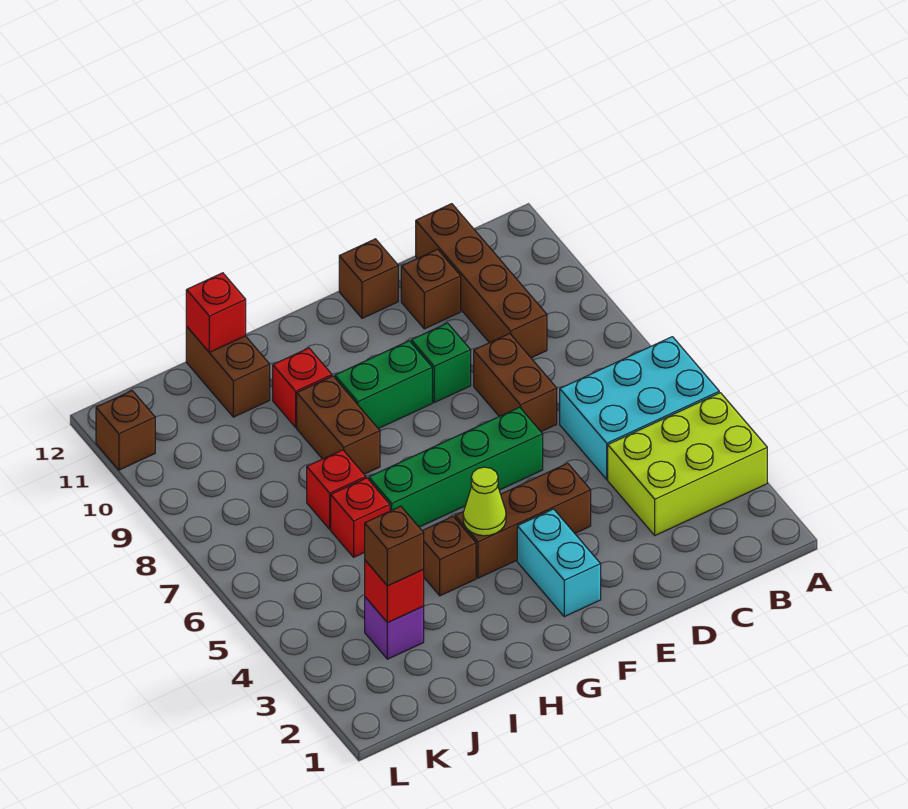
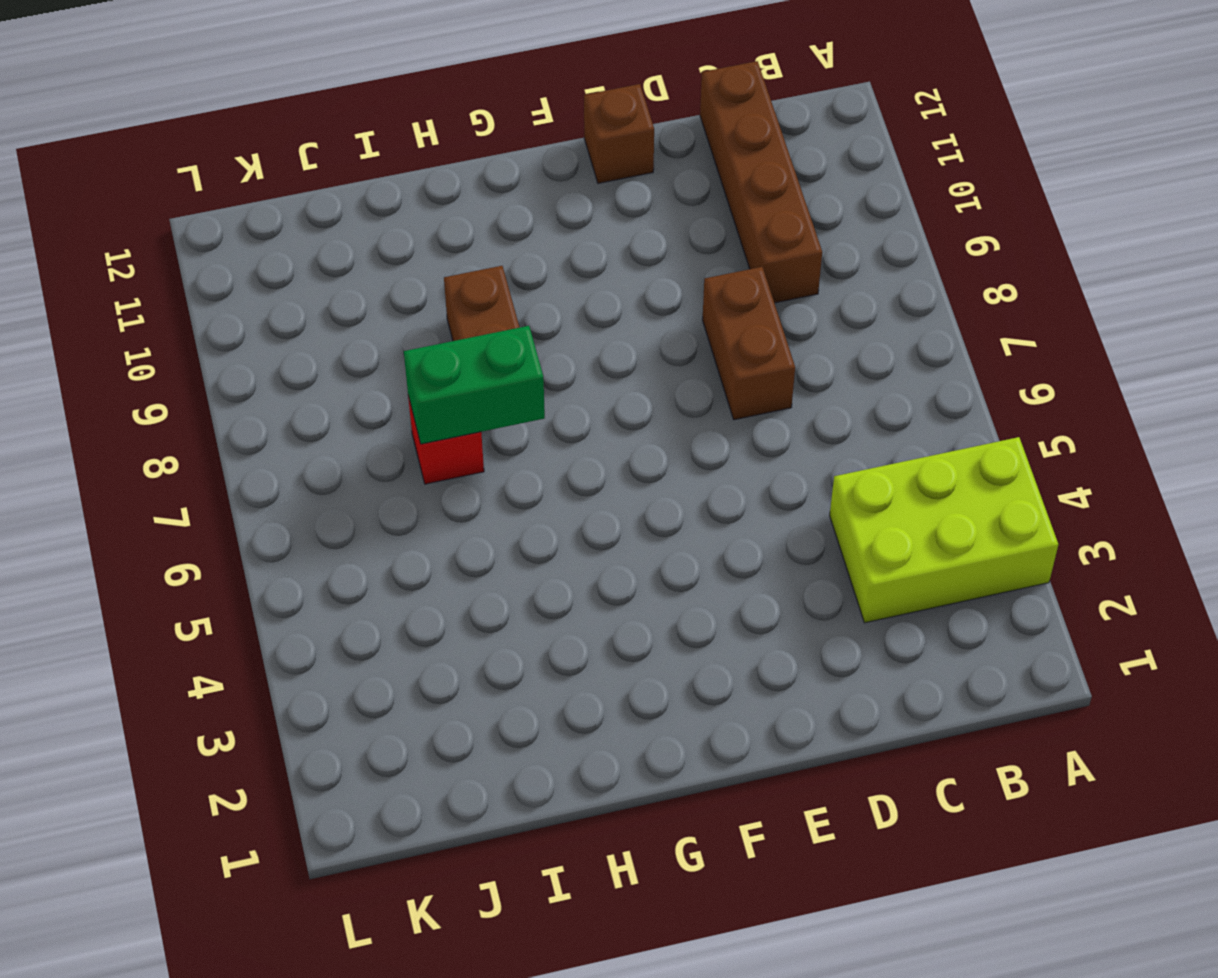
green brick H7:I7 level 2 -> green brick F9:G9 level 1
none -> cyan brick A5:C6 level 1
none -> brown brick D11 level 1
none -> brown brick E4:G4 level 1

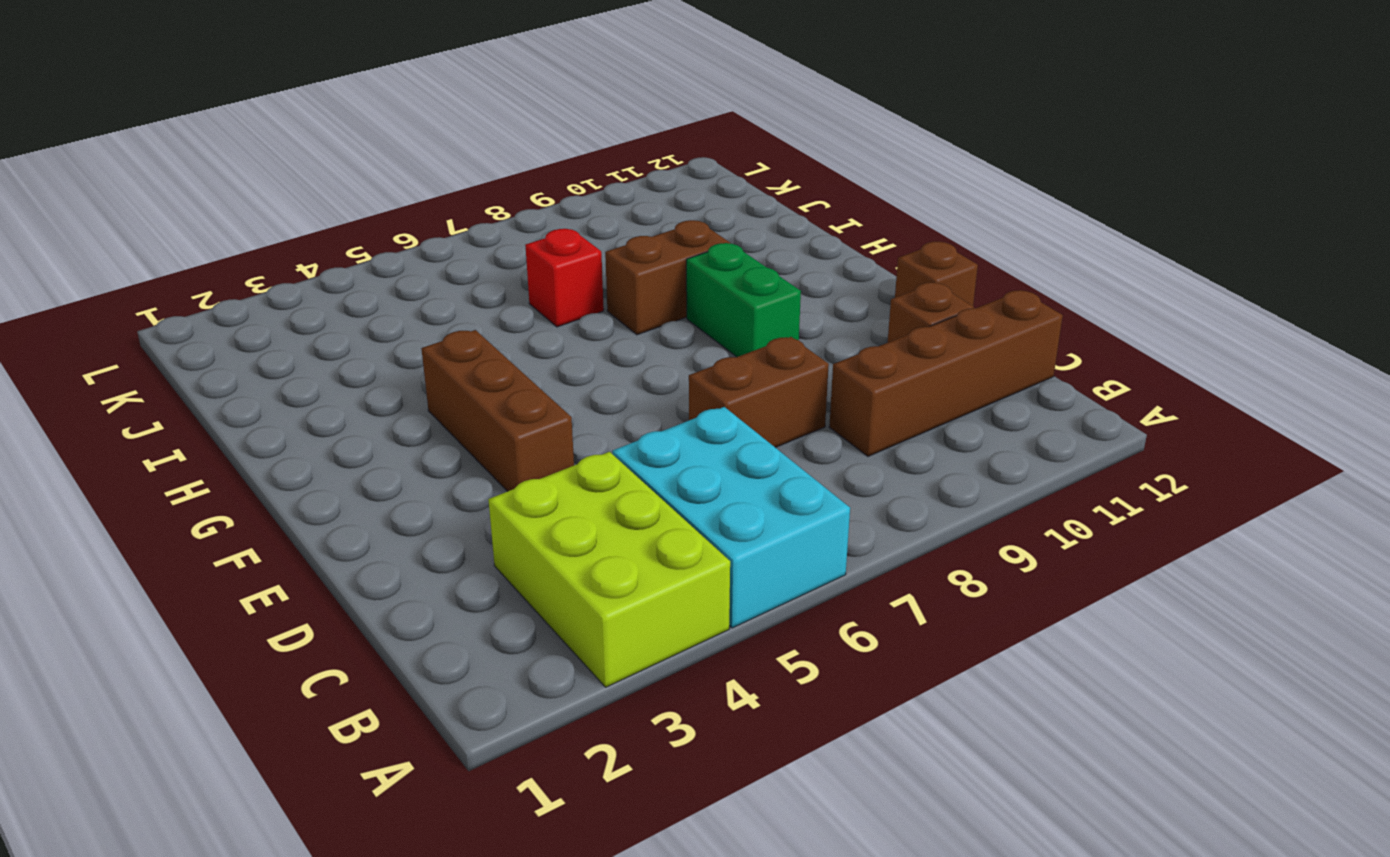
none -> green brick E6:H6 level 1
none -> green brick E9 level 1
none -> cyan brick F2:F3 level 1

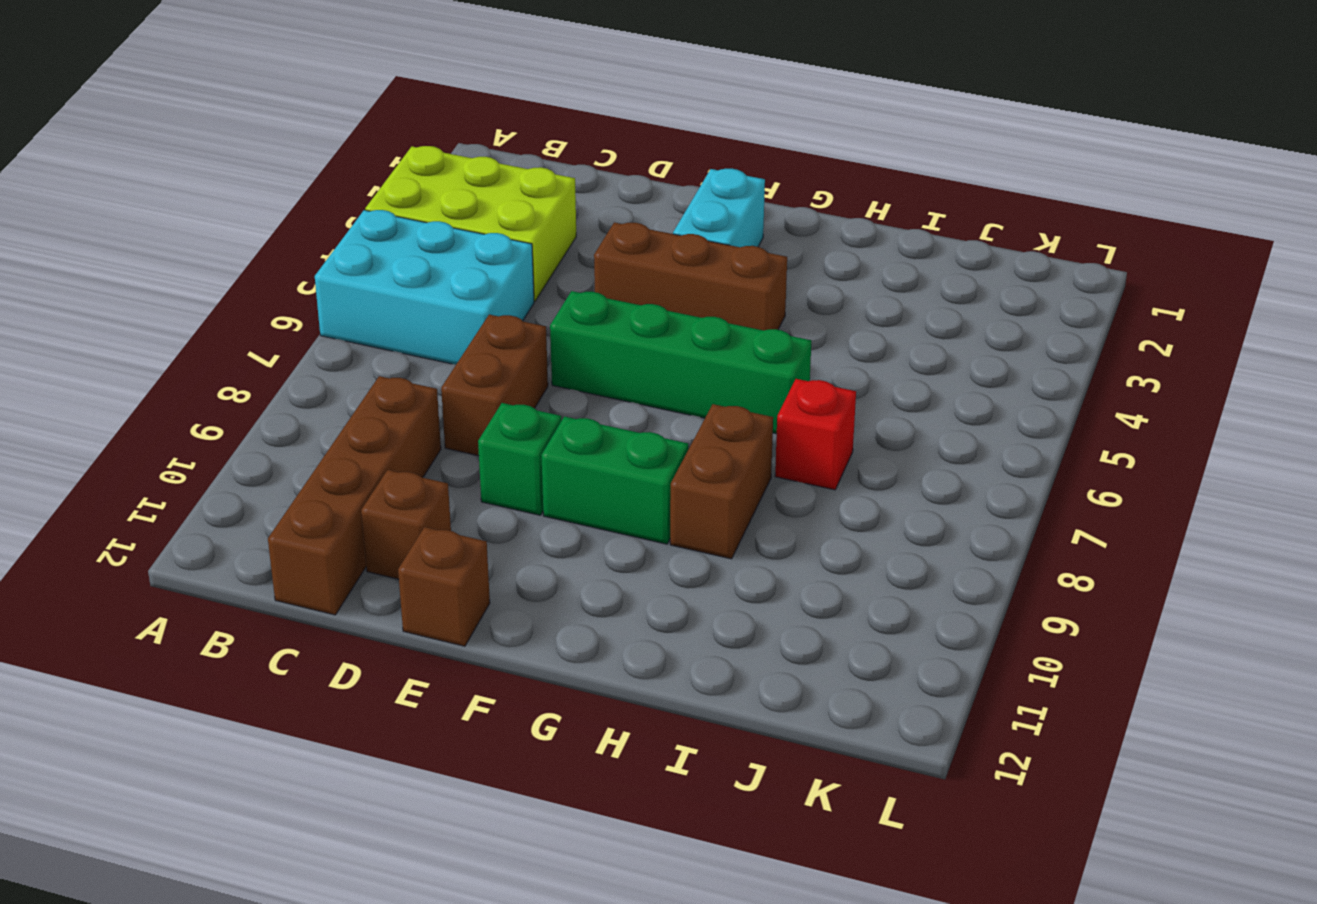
none -> brown brick H4 level 1
none -> red brick H10 level 1
none -> red brick I6 level 1

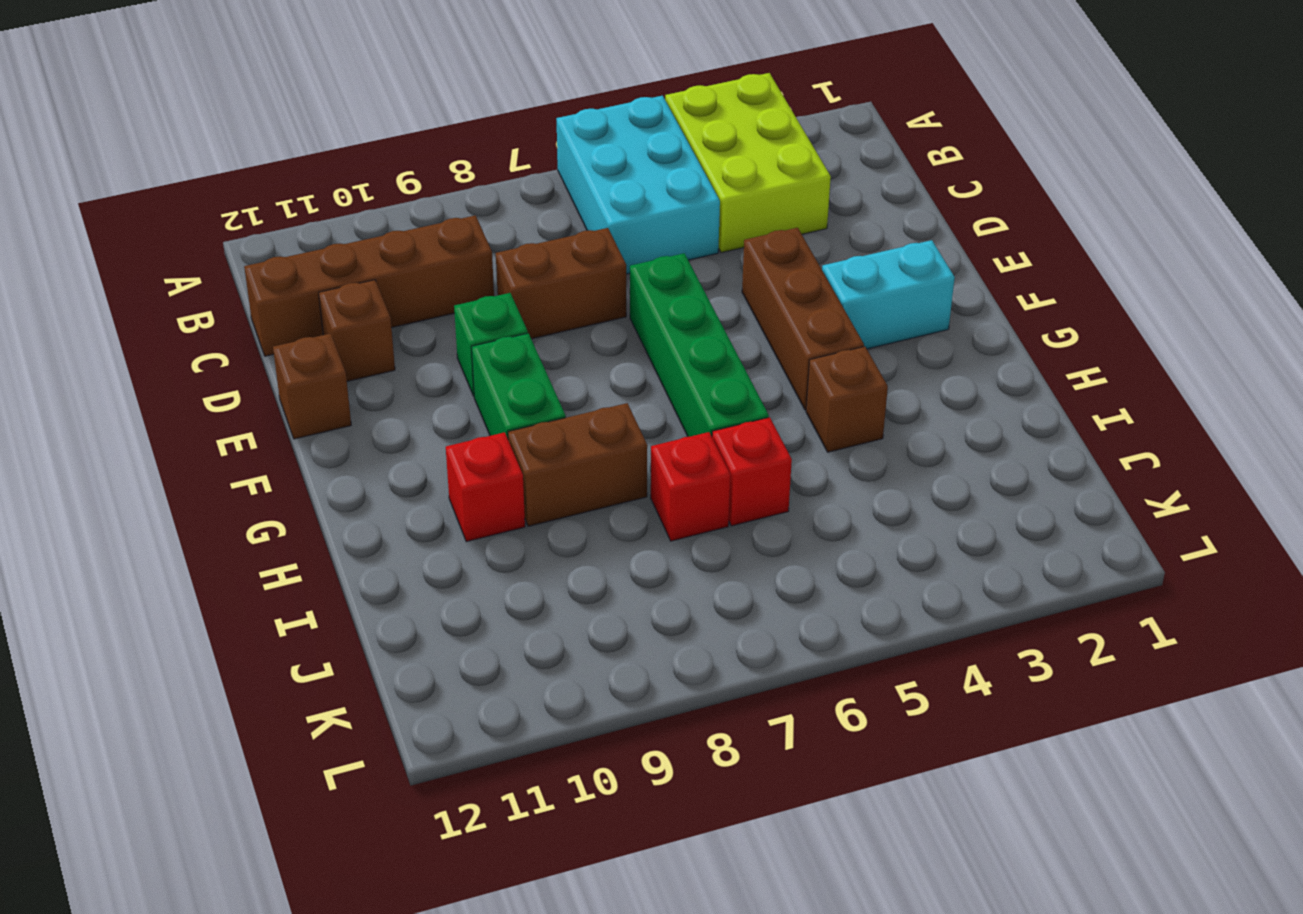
none -> brown brick I11:I12 level 1
none -> purple brick J3 level 1
none -> brown brick L11 level 1

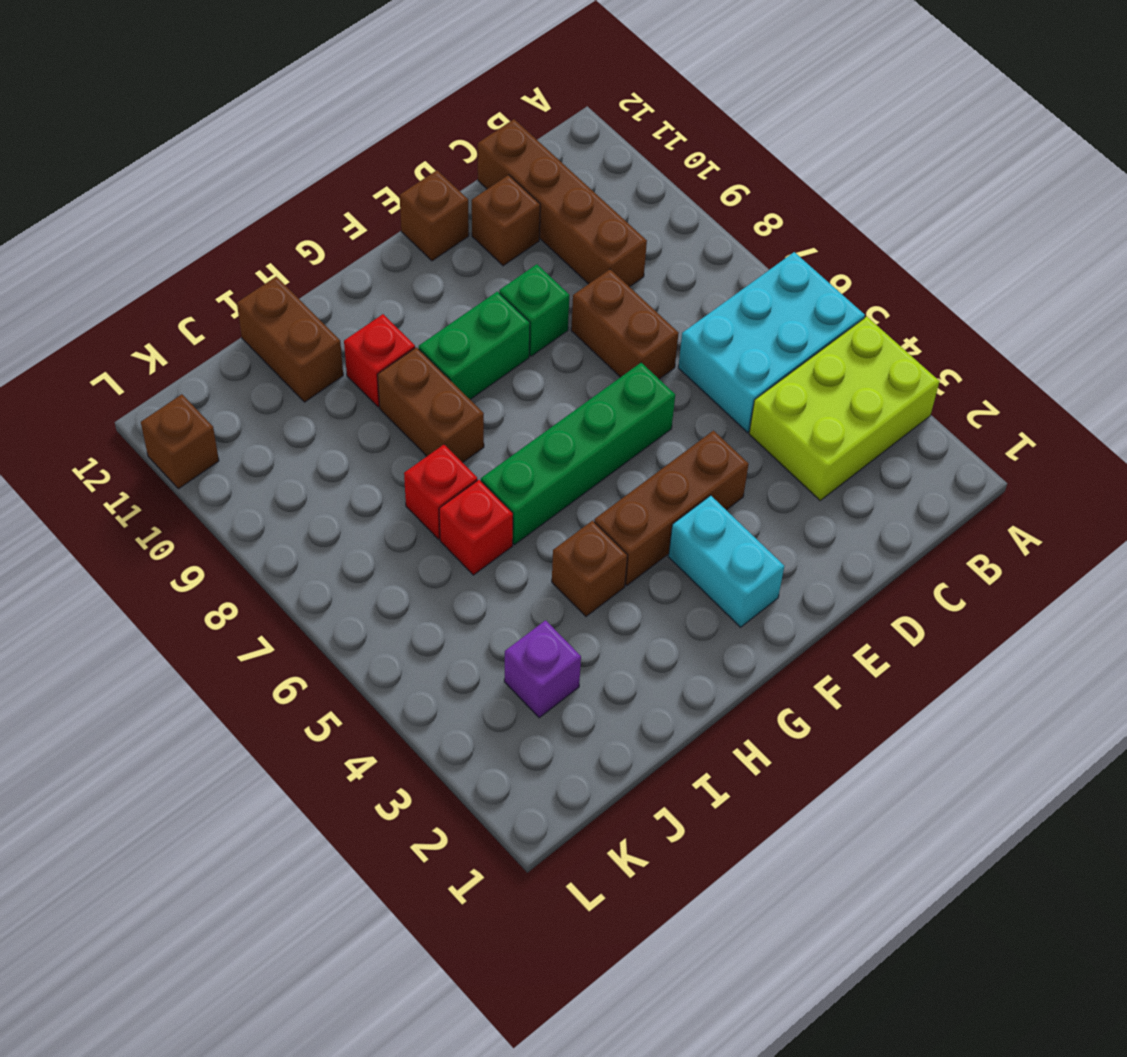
none -> lime cone G4 level 2
none -> red brick I12 level 2
none -> red brick J3 level 2

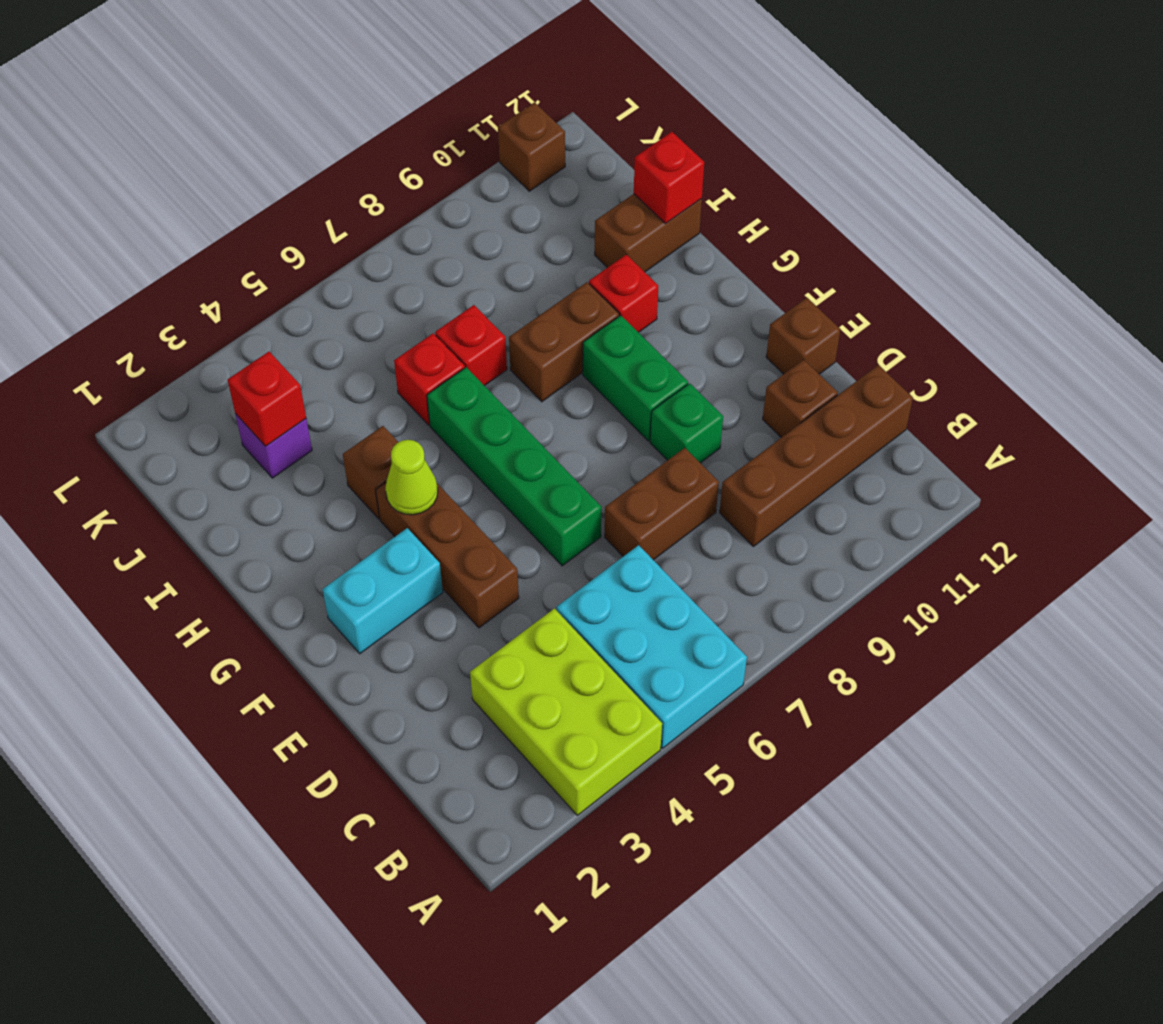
none -> brown brick J3 level 3

